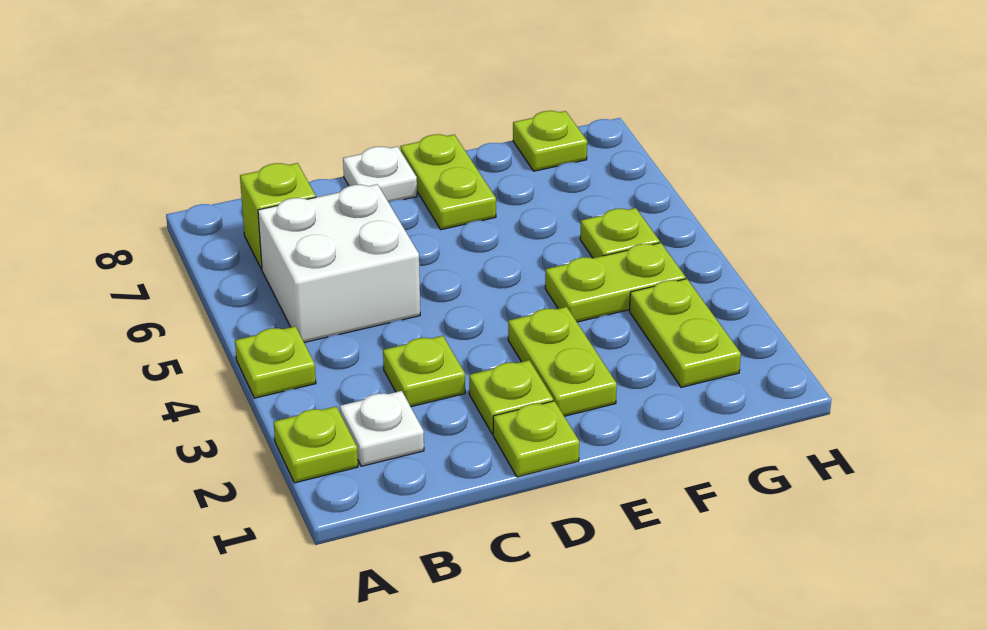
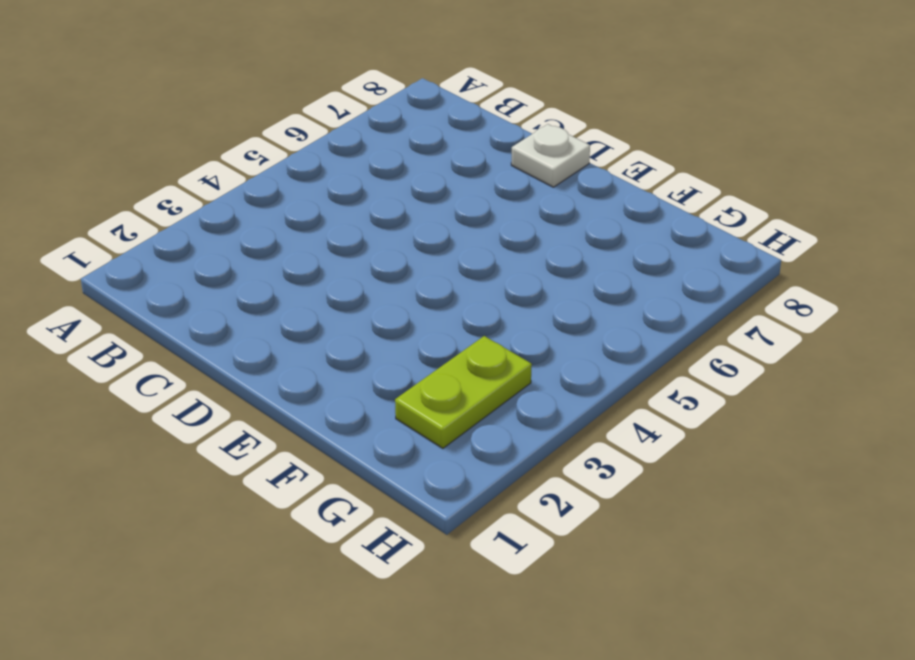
none -> lime plate A2 level 1
none -> lime plate A4 level 1
none -> white plate B2 level 1

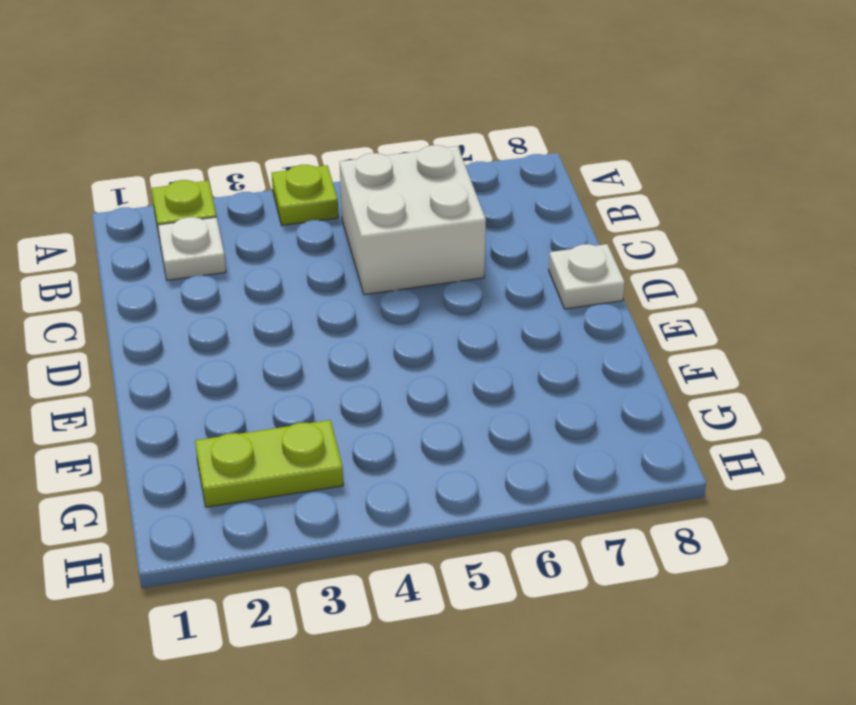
none -> lime brick B7 level 1
none -> lime plate C3 level 1
none -> lime plate D1 level 1

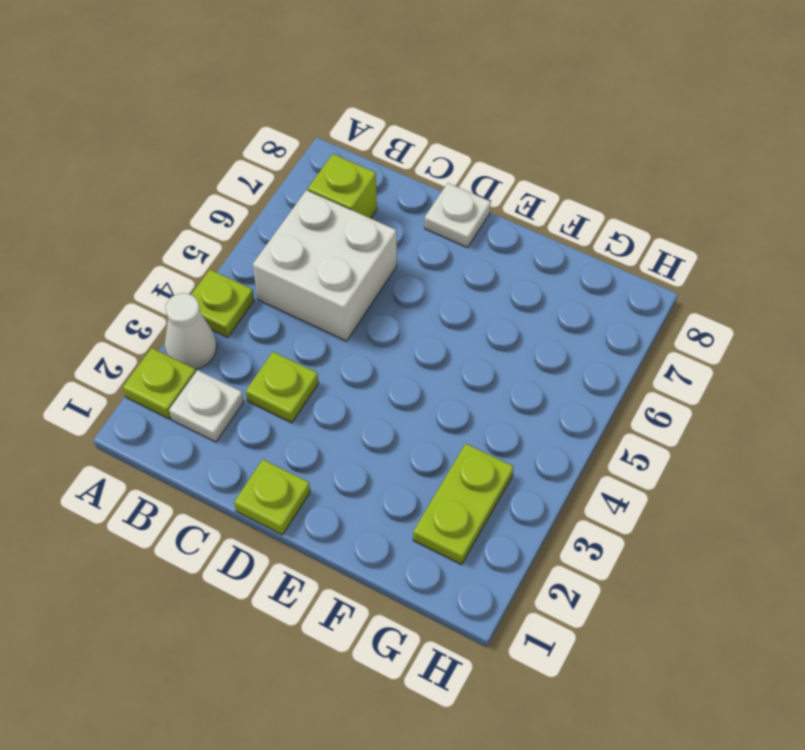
white cone A3 level 1 -> none
none -> lime plate D2 level 1
none -> lime plate E2:E3 level 1
none -> lime plate E7:E8 level 1

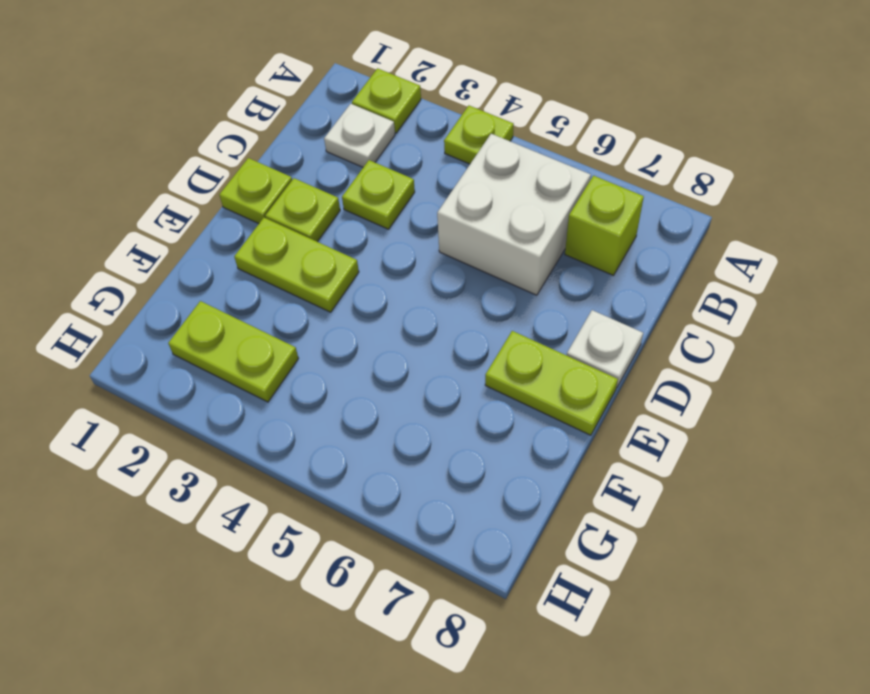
none -> lime plate F4:G4 level 1
none -> lime plate G5 level 1
none -> lime plate G8 level 1

